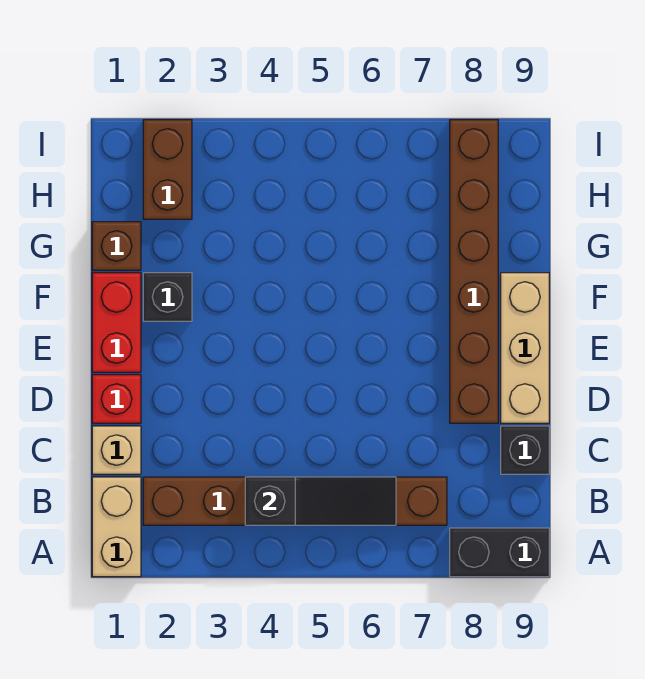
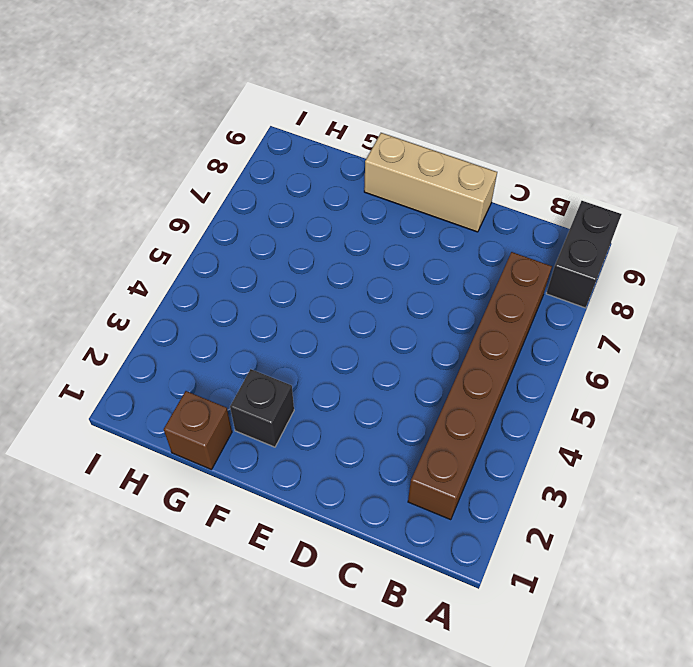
none -> tan brick A1:B1 level 1
none -> tan brick C1 level 1
none -> black brick C9 level 1

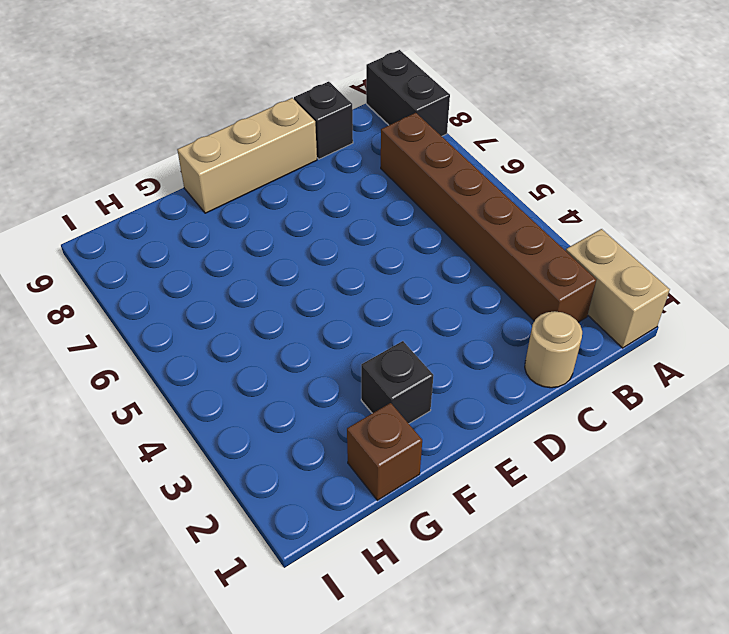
tan brick A1:A2 level 1 -> tan brick A1:B1 level 1
tan round brick C1 level 1 -> tan brick C1 level 1
none -> red brick D1 level 1
none -> brown brick D8:I8 level 1
none -> red brick E1:F1 level 1

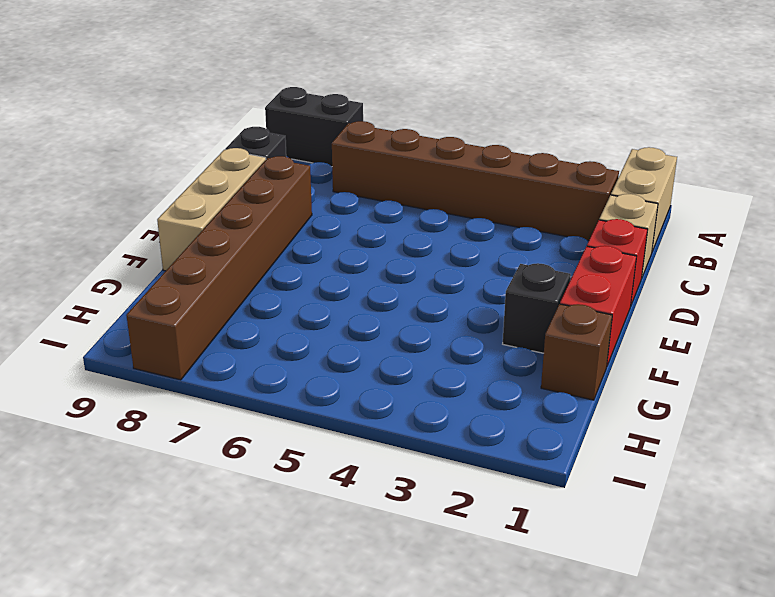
none -> brown brick H2:I2 level 1
none -> black slope B4:B6 level 2 top 4

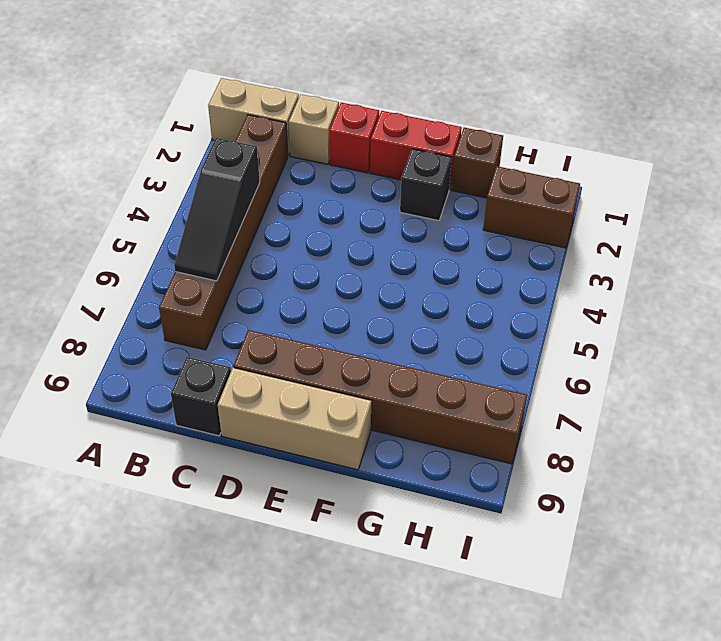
none -> black brick A8:A9 level 1

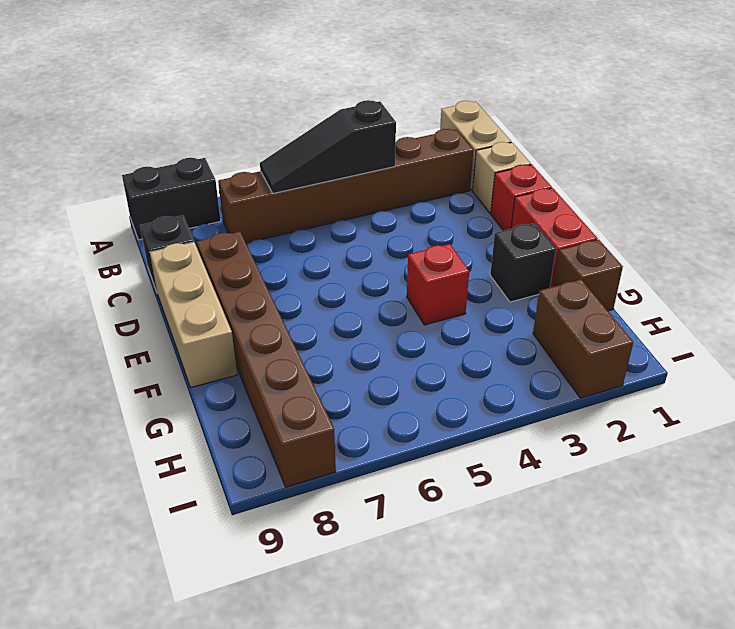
red brick F4 level 1 -> none

